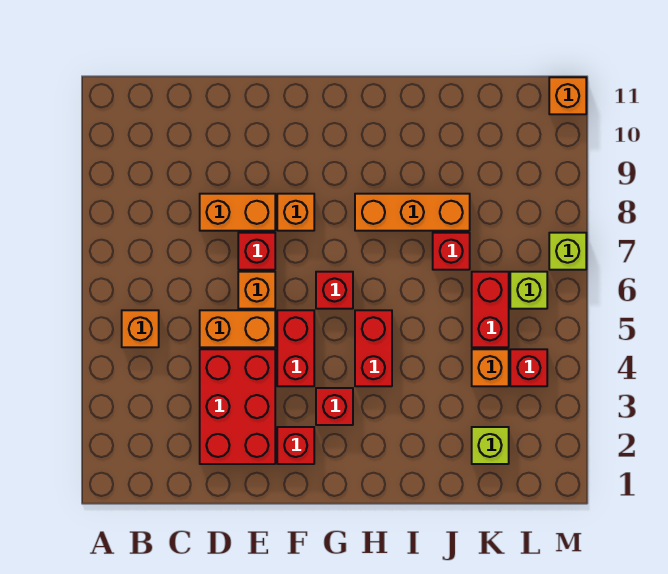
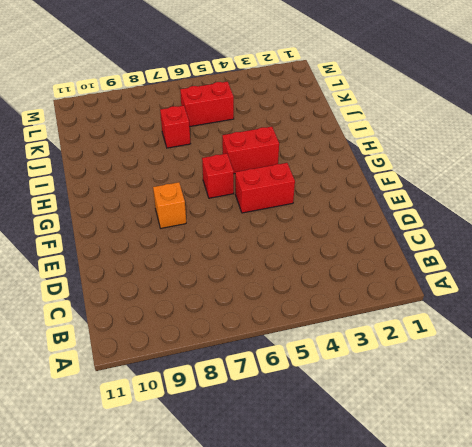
none -> orange brick B5 level 1
none -> red brick D2:E4 level 1
none -> orange brick D5:E5 level 1

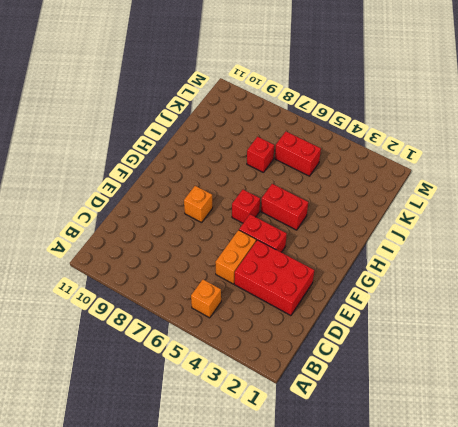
none -> orange brick D8:E8 level 1
none -> orange brick E6 level 1
none -> red brick E7 level 1

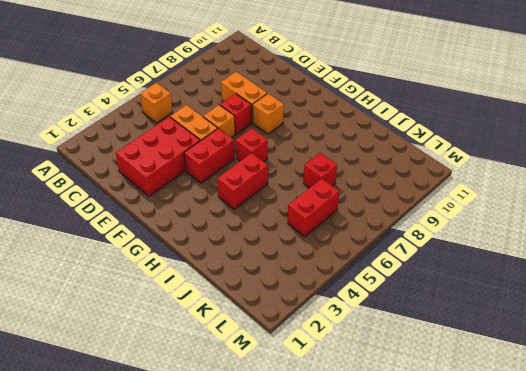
none -> red brick F2 level 1
none -> red brick G3 level 1
none -> orange brick H8:J8 level 1

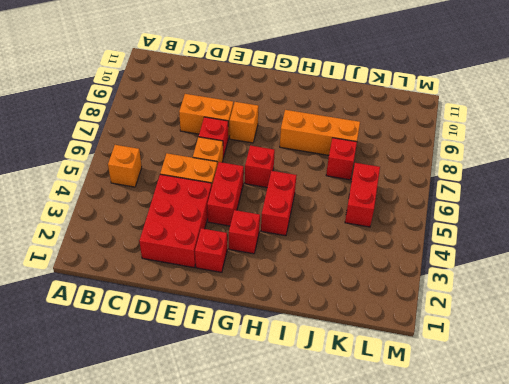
none -> lime brick K2 level 1
none -> orange brick K4 level 1
none -> red brick L4 level 1

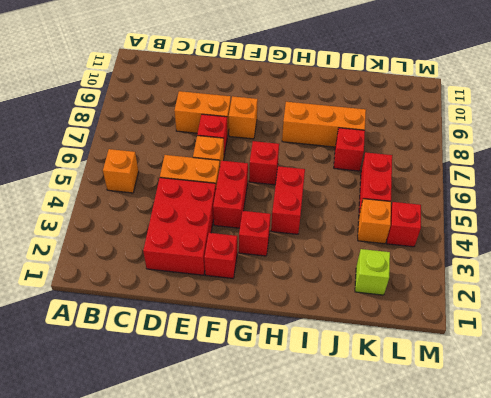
none -> lime brick L6 level 1
none -> lime brick M7 level 1
none -> orange brick M11 level 1

